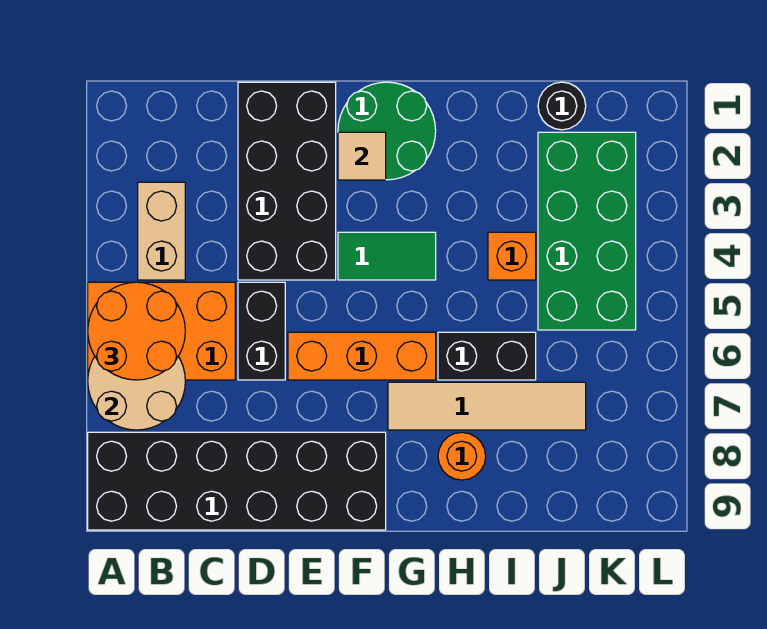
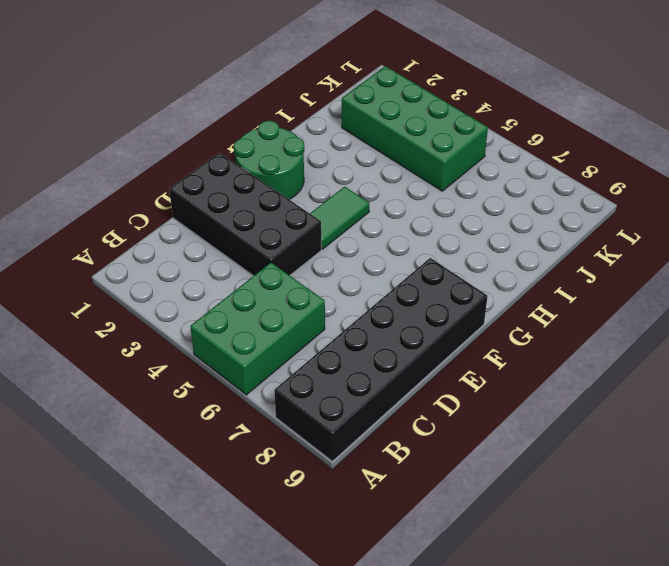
green brick A5:C6 level 1 -> orange brick A5:C6 level 1
none -> tan brick B3:B4 level 1
none -> black brick D5:D6 level 1
none -> orange brick E6:G6 level 1

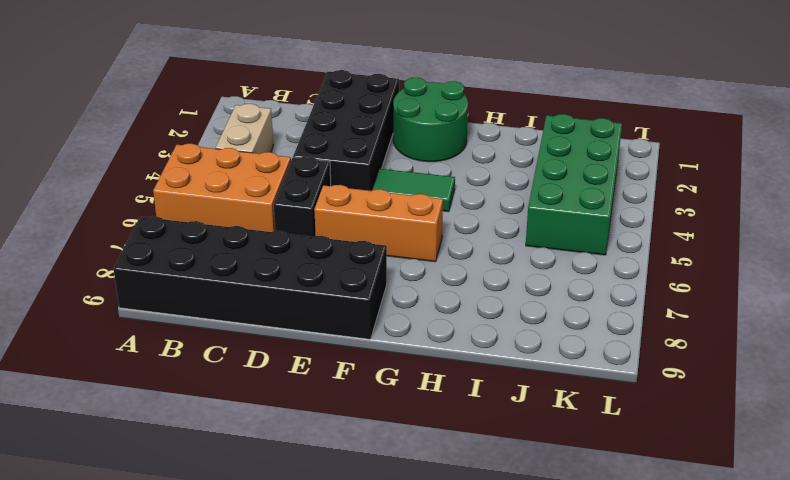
none -> tan tile G7:J7 level 1
none -> black brick H6:I6 level 1
none -> orange round brick H8 level 1

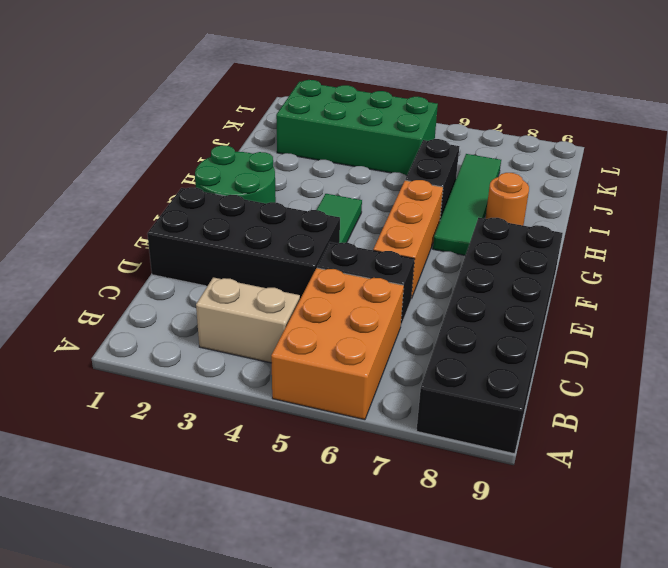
green tile G7:J7 level 1 -> tan tile G7:J7 level 1
none -> orange brick I4 level 1
none -> black round brick J1 level 1
none -> tan round brick A6:B7 level 2

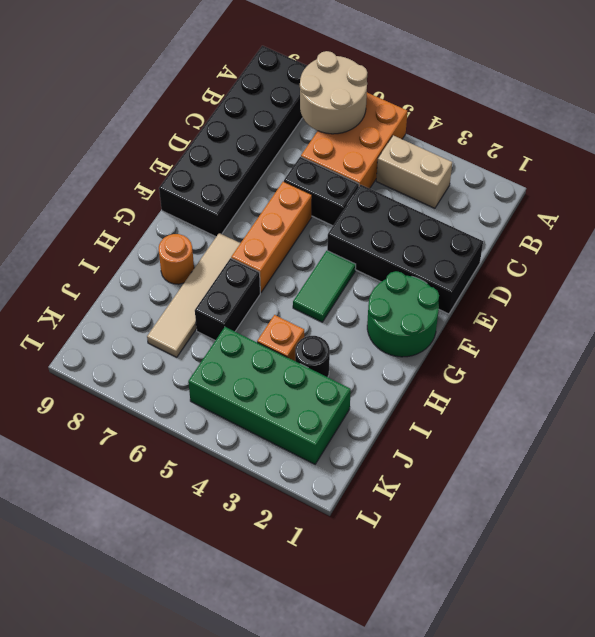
black round brick I3 level 1 -> black round brick J1 level 1
none -> tan tile F2 level 2
none -> orange round brick A5:B6 level 3

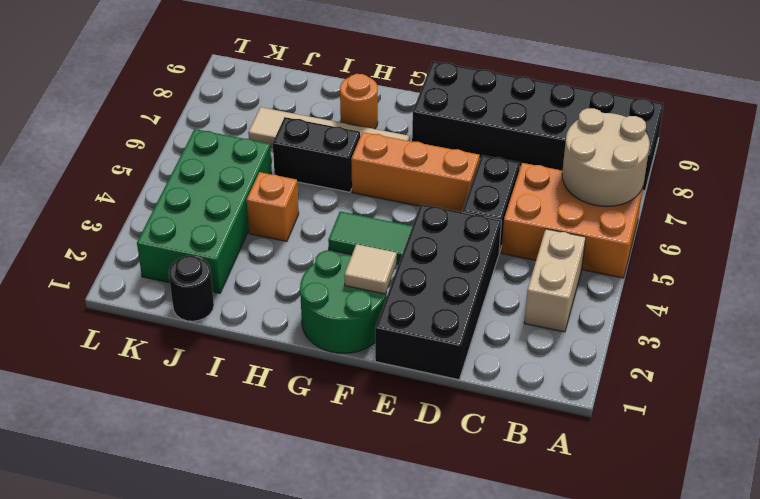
none -> orange round brick A5:B6 level 3

